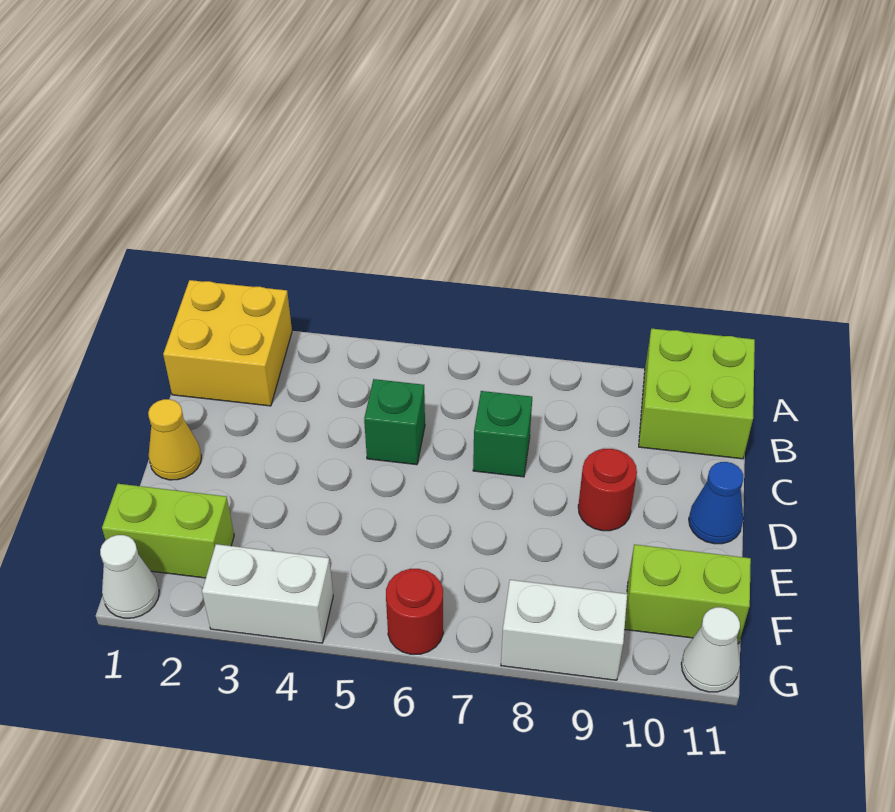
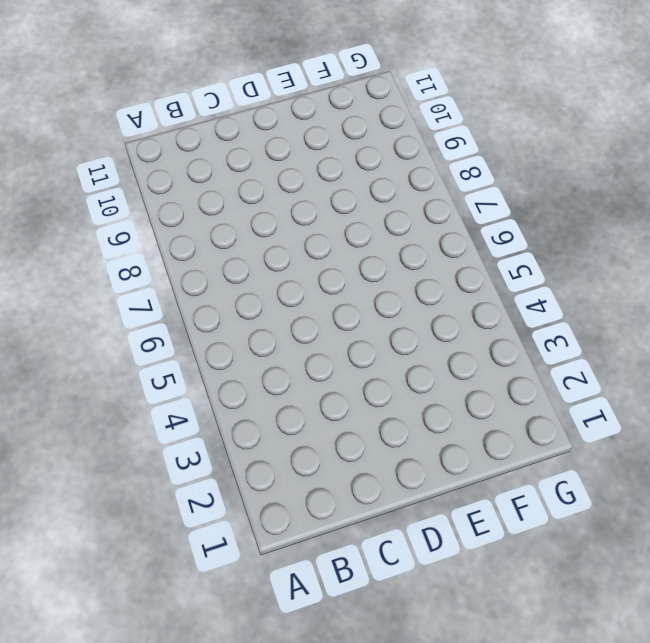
none -> yellow brick A1:B2 level 1
none -> lime brick A10:B11 level 1
none -> green brick C5 level 1

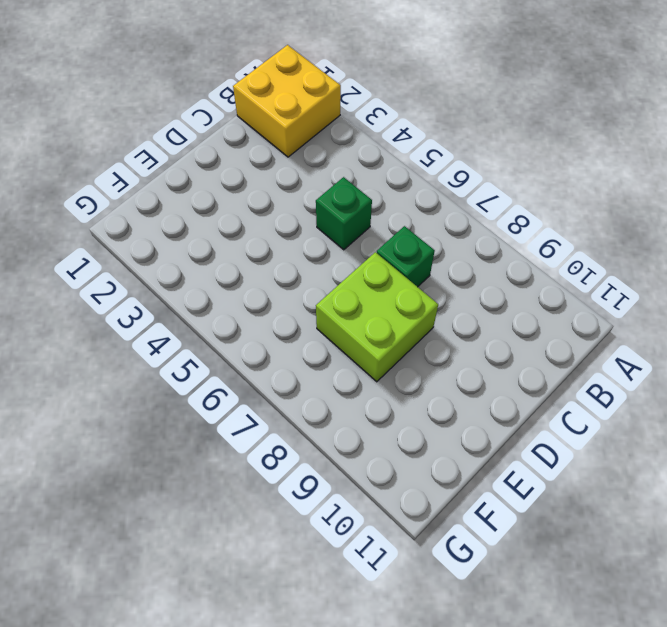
lime brick D7:E8 level 1 -> lime brick A10:B11 level 1
none -> yellow cone D1 level 1
none -> red round brick D9 level 1
none -> blue cone D11 level 1

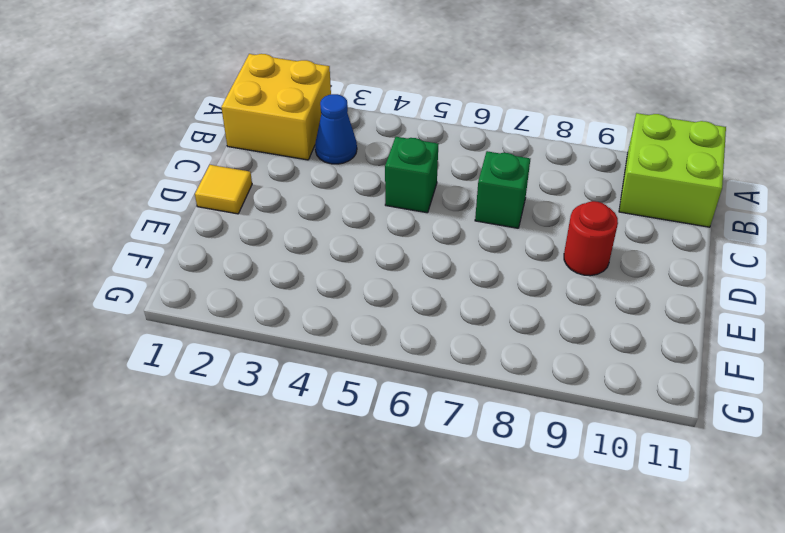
blue cone B3 level 1 -> blue cone D11 level 1
yellow tile D1 level 1 -> yellow cone D1 level 1
none -> lime brick F1:F2 level 1
none -> lime brick F10:F11 level 1
none -> white cone G1 level 1

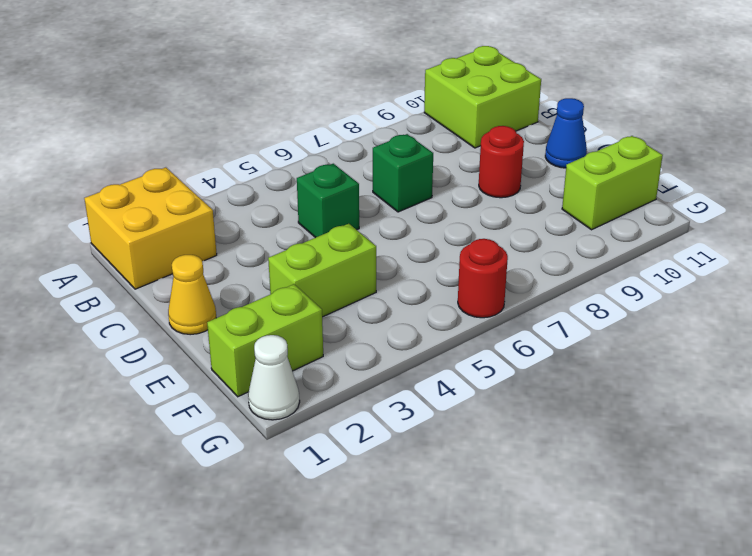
lime brick E3:E4 level 1 -> none
none -> white brick G3:G4 level 1
none -> white brick G8:G9 level 1
none -> white cone G11 level 1

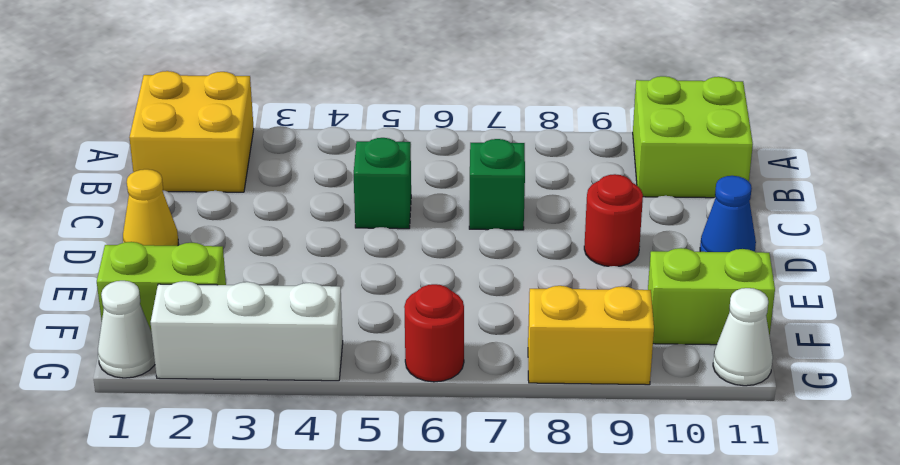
white brick G2:G4 level 1 -> white brick G3:G4 level 1
yellow brick G8:G9 level 1 -> white brick G8:G9 level 1

